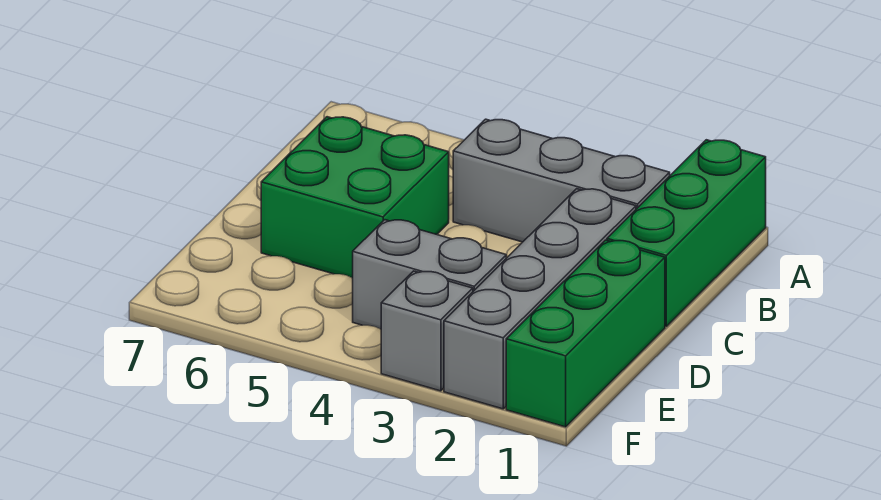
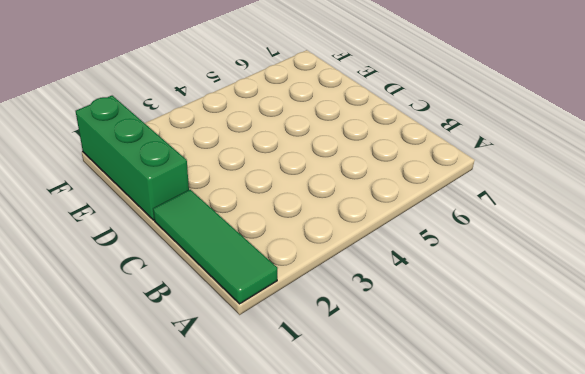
green tile A1:C1 level 1 -> green brick A1:C1 level 1
none -> grey brick B2:B4 level 1
none -> grey brick C2:F2 level 1

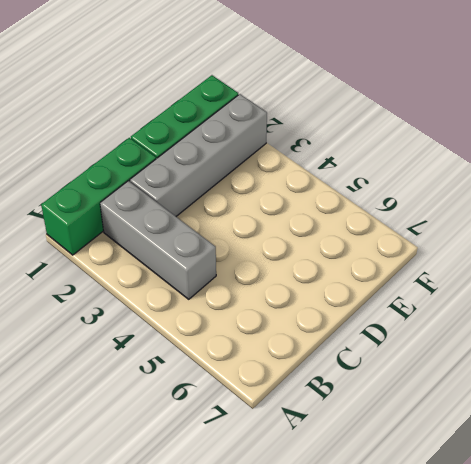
none -> green brick C5:D6 level 1
none -> grey brick E3:E4 level 1

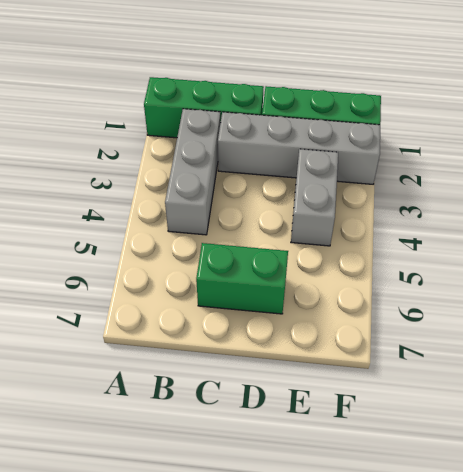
green brick C6:D6 level 1 -> green brick C5:D6 level 1
none -> grey brick F3 level 1

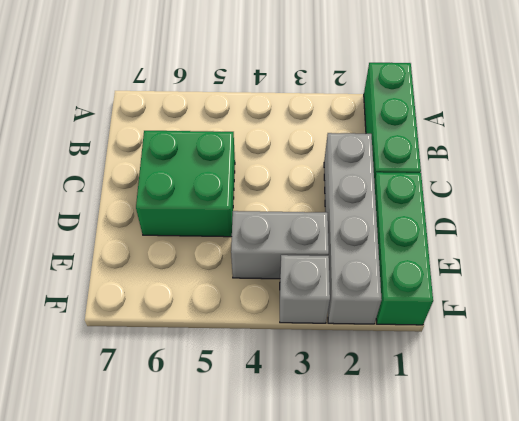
none -> grey brick B2:B4 level 1

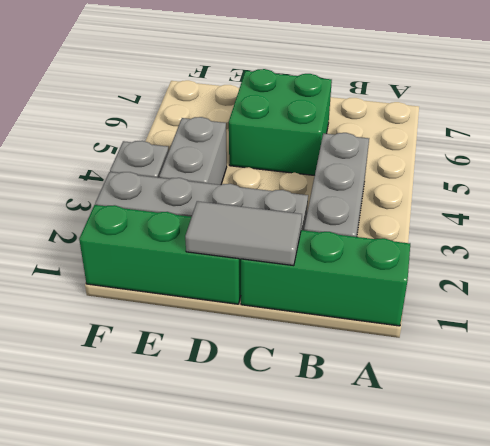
grey tile C1:D1 level 2 -> none

